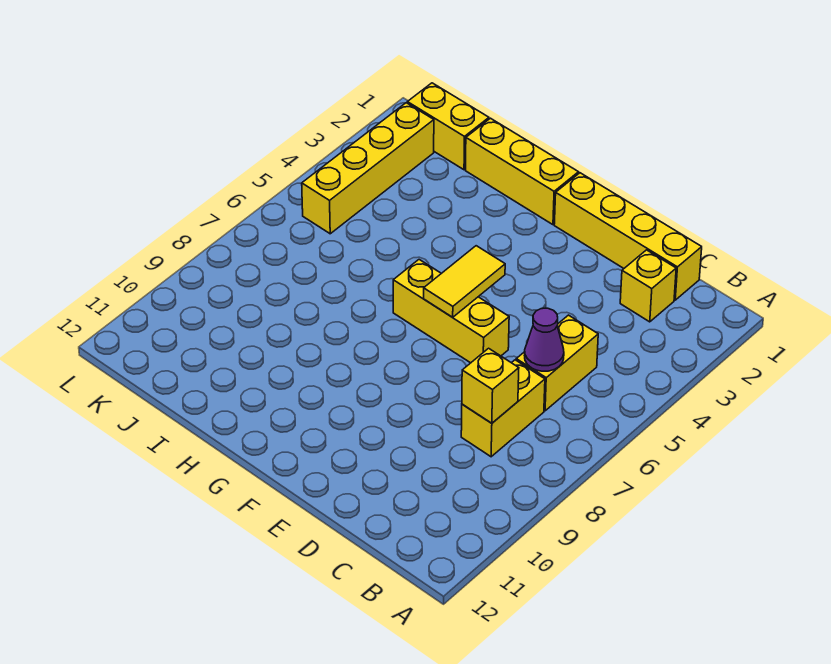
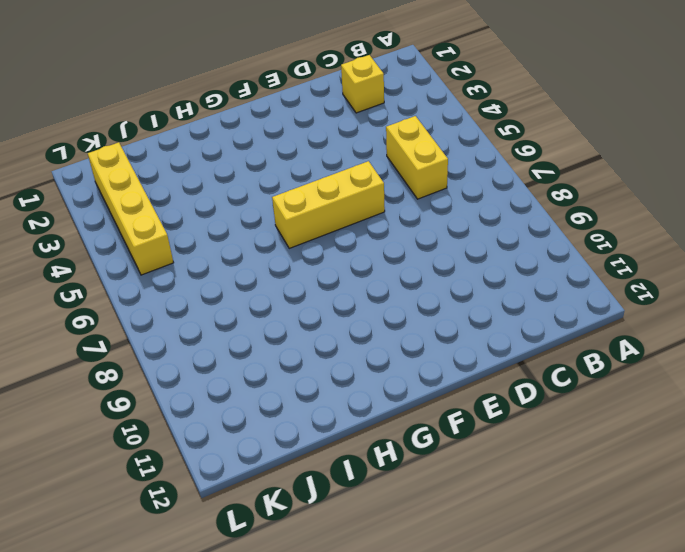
none -> yellow brick C1:F1 level 1
none -> yellow brick C7:C8 level 1

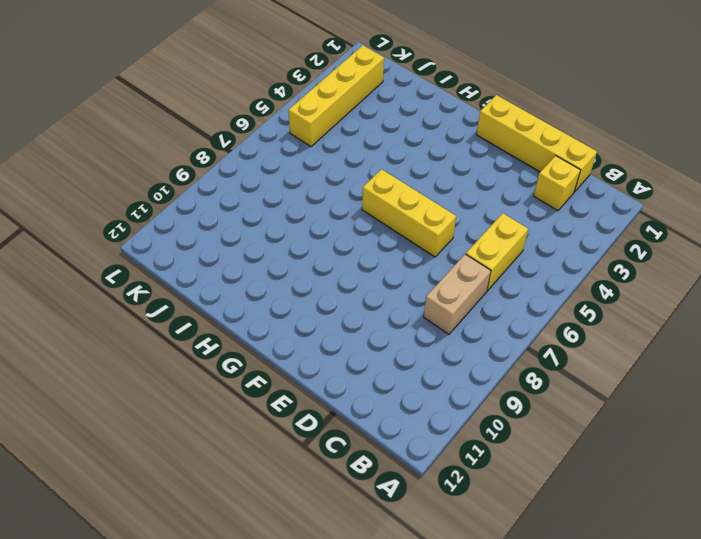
tan brick C7:C8 level 1 -> yellow brick C7:C8 level 1
none -> yellow brick G1:I1 level 1
none -> yellow brick J1:K1 level 1

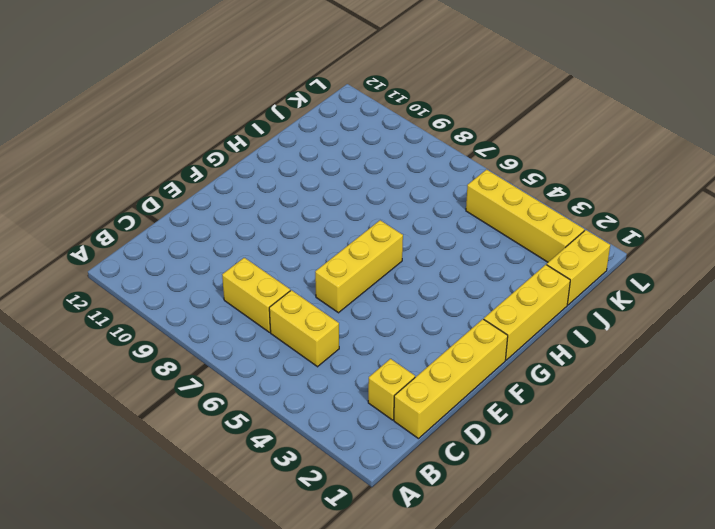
none -> purple cone C6 level 2
none -> yellow brick C8 level 2

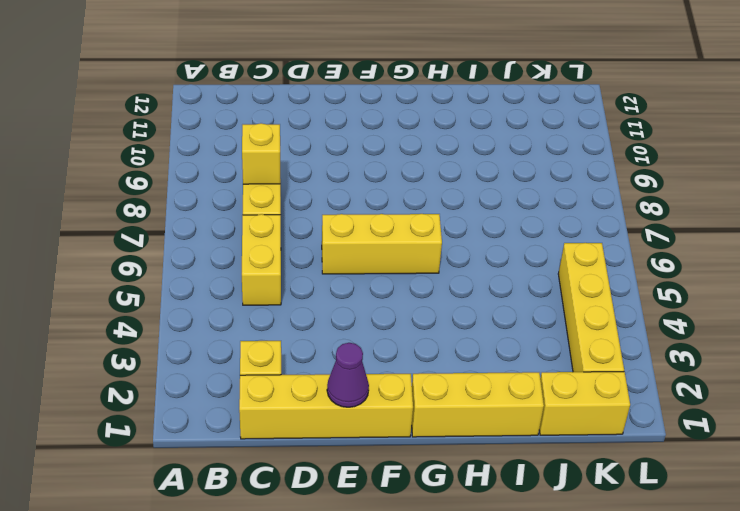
purple cone E1 level 2 -> purple cone C6 level 2
none -> yellow tile F5:F6 level 2

